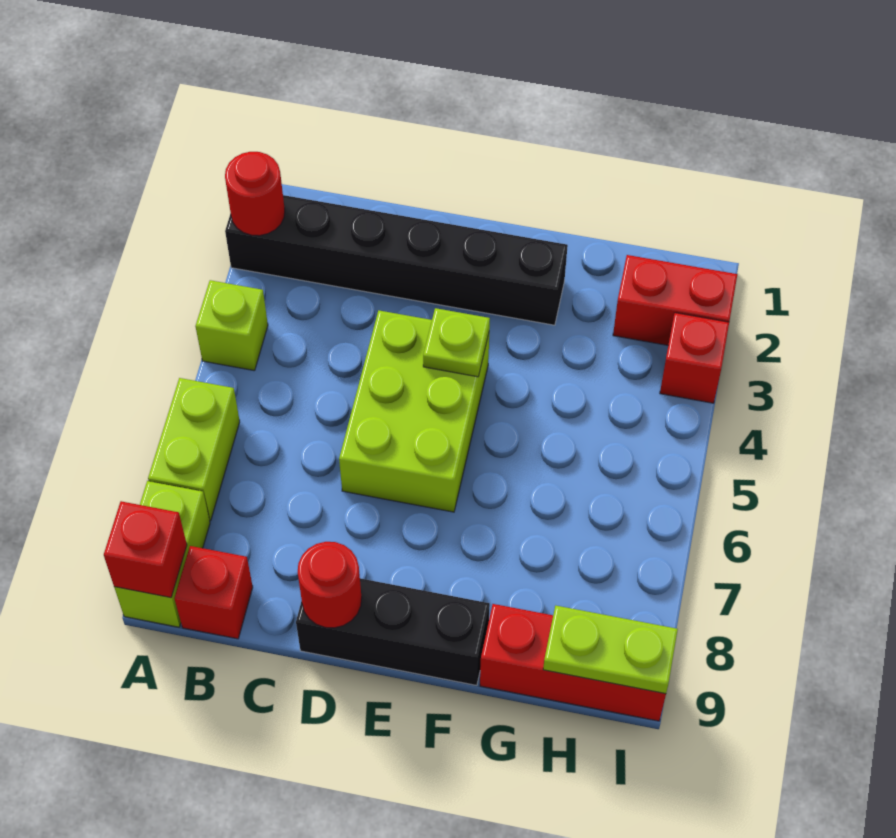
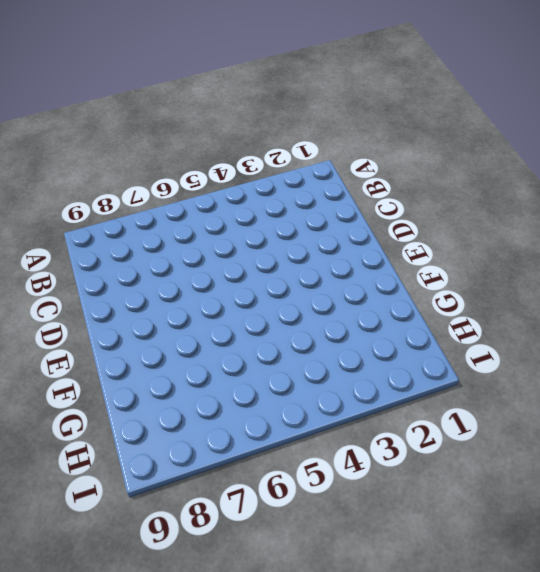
none -> black brick A2:F2 level 1
none -> lime brick A4 level 1
none -> lime brick A6:A7 level 1

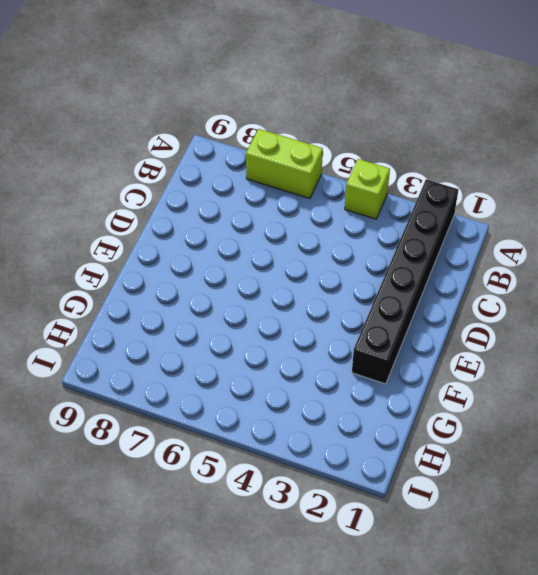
none -> lime brick A8:A9 level 1
none -> red brick B9 level 1
none -> lime brick D4:E6 level 1

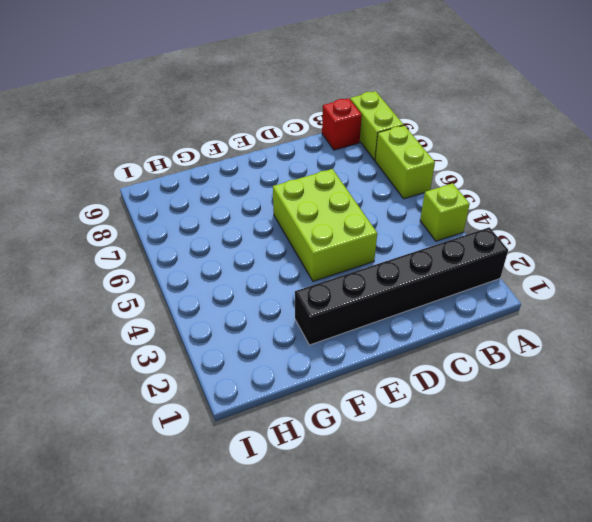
none -> black brick D9:F9 level 1
none -> red brick G9:I9 level 1
none -> red brick H2:I2 level 1

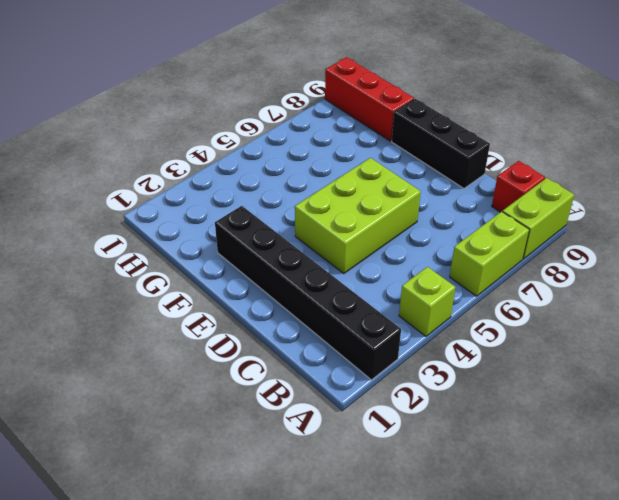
none -> red brick H2:I2 level 1
none -> red brick I3 level 1
none -> red round brick A2 level 2

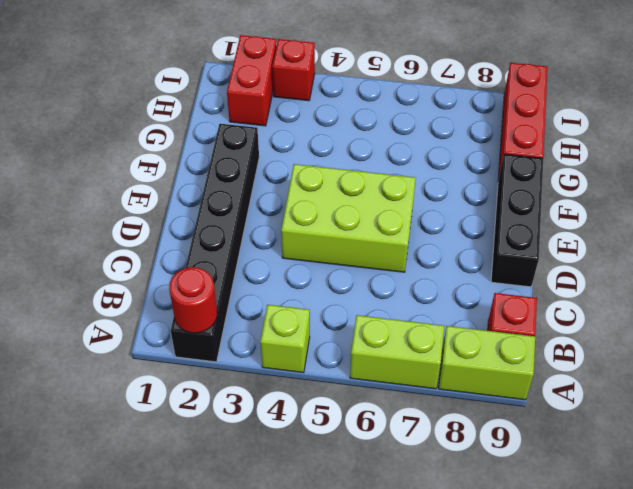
none -> red brick A9 level 2
none -> red round brick D9 level 2
none -> lime plate E4 level 2

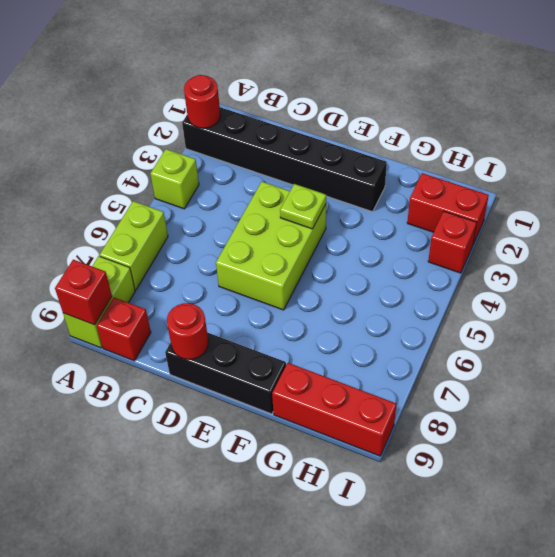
none -> lime plate H9:I9 level 2

